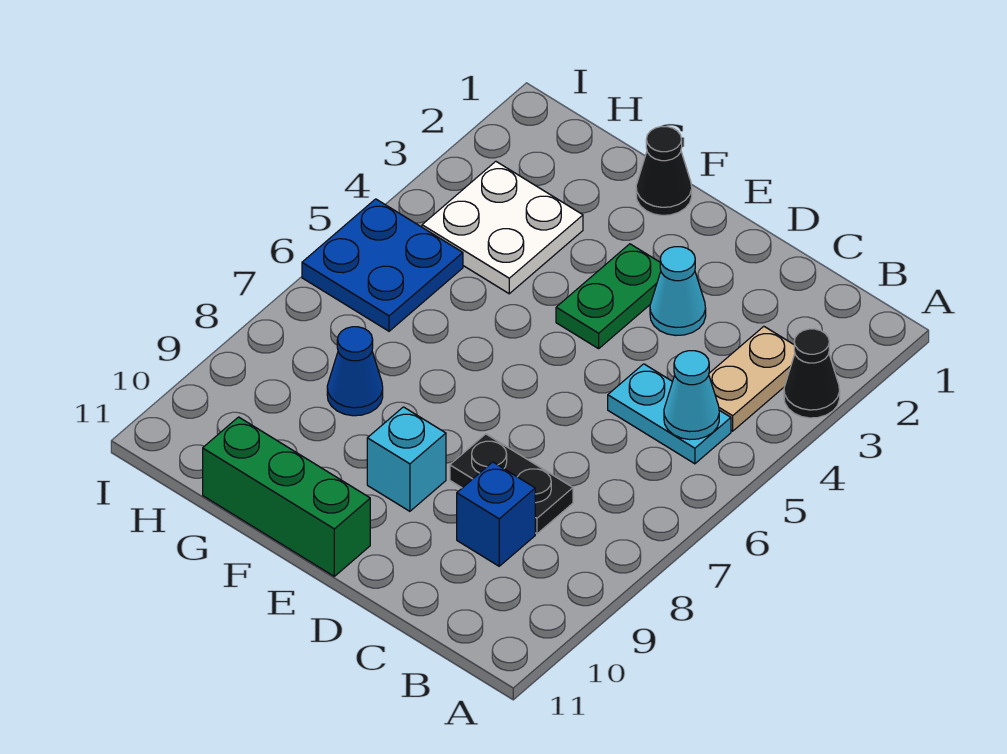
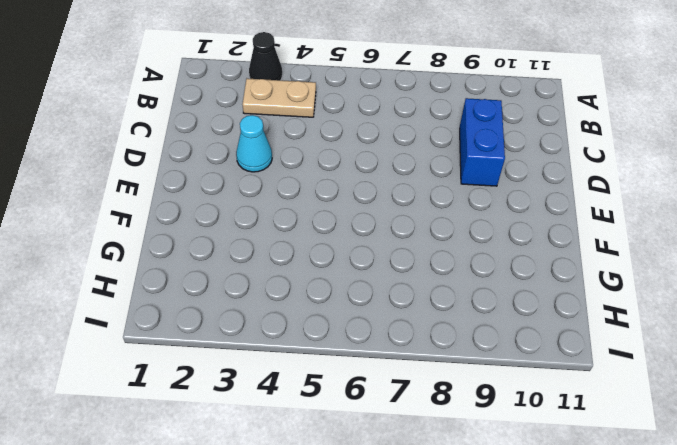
blue brick C9:D9 level 1 -> blue brick C9 level 1
none -> cyan plate B5:C5 level 1
none -> black plate C8:D8 level 1
none -> green plate E3:E4 level 1

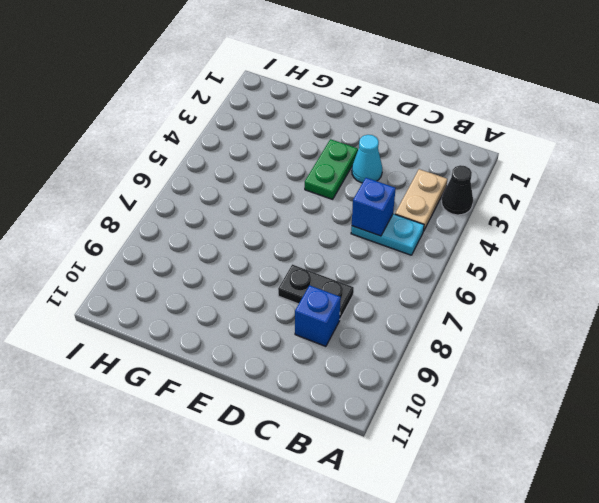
blue brick C5 level 2 -> none
none -> cyan brick E9 level 1
none -> green brick E11:G11 level 1
none -> black cone F1 level 1

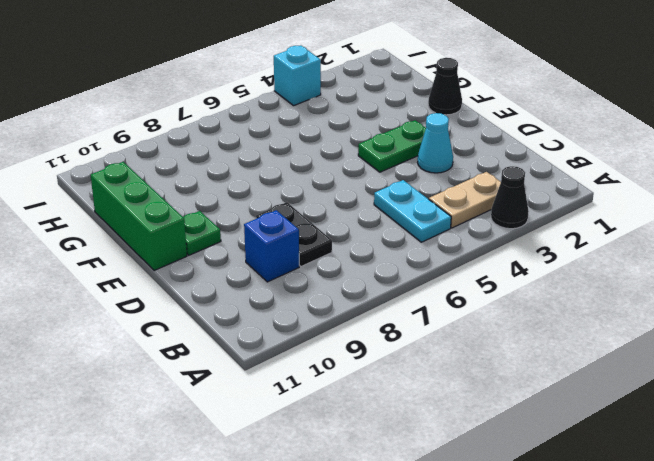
green plate E10 level 1 -> none
cyan brick I4 level 1 -> cyan brick E9 level 1
none -> white plate G3:H4 level 1
none -> blue cone G8 level 1
none -> blue plate H5:I6 level 1

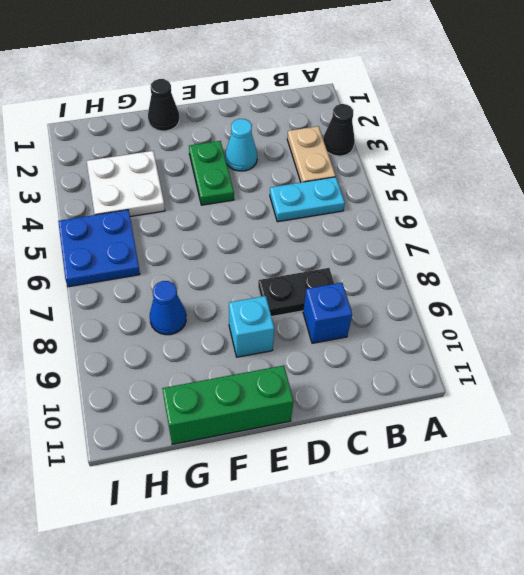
none -> cyan cone B5 level 2

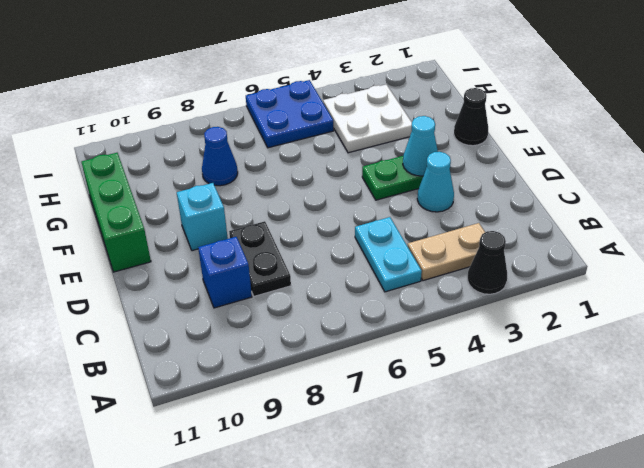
cyan cone E3 level 2 -> cyan cone B5 level 2

